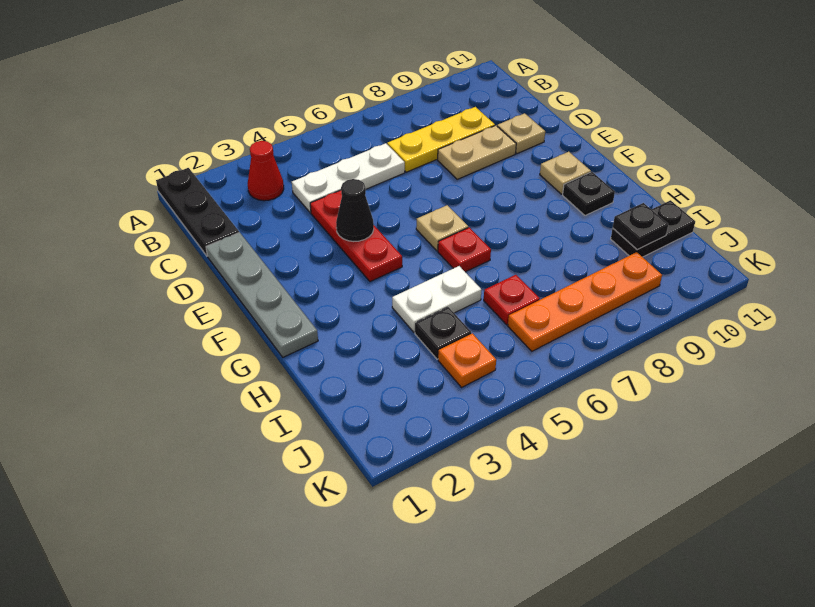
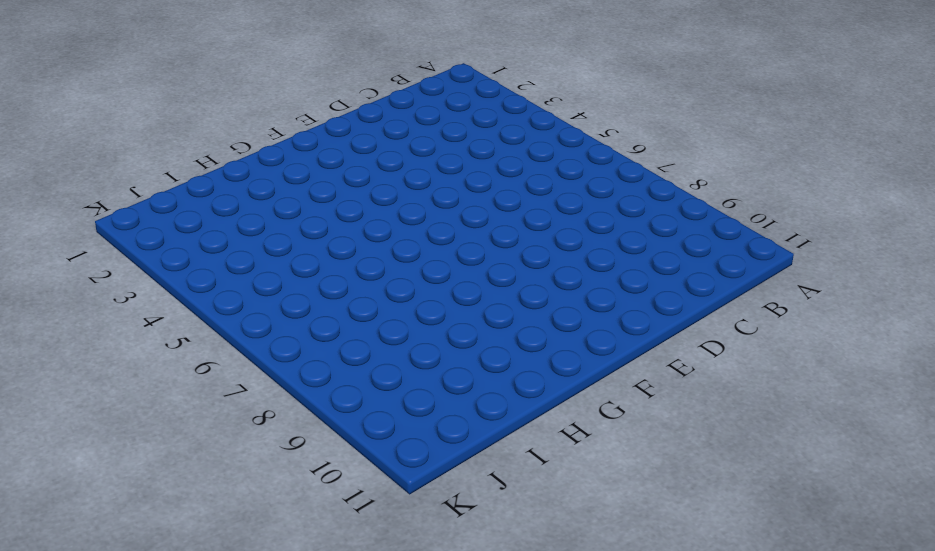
none -> black plate A1:C1 level 1
none -> red cone B3 level 1
none -> white plate C4:C6 level 1

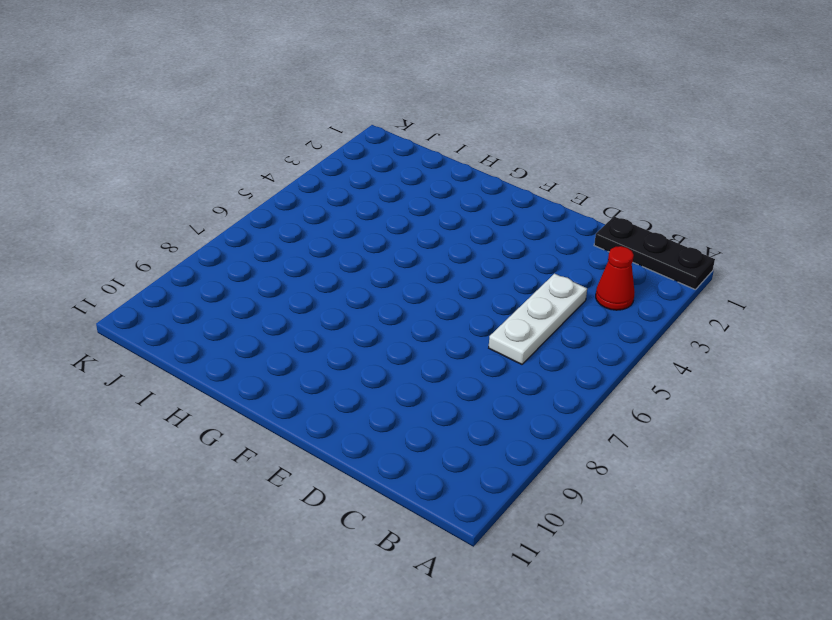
none -> yellow plate C7:C9 level 1
none -> grey plate D1:G1 level 1
none -> red plate D4:F4 level 1

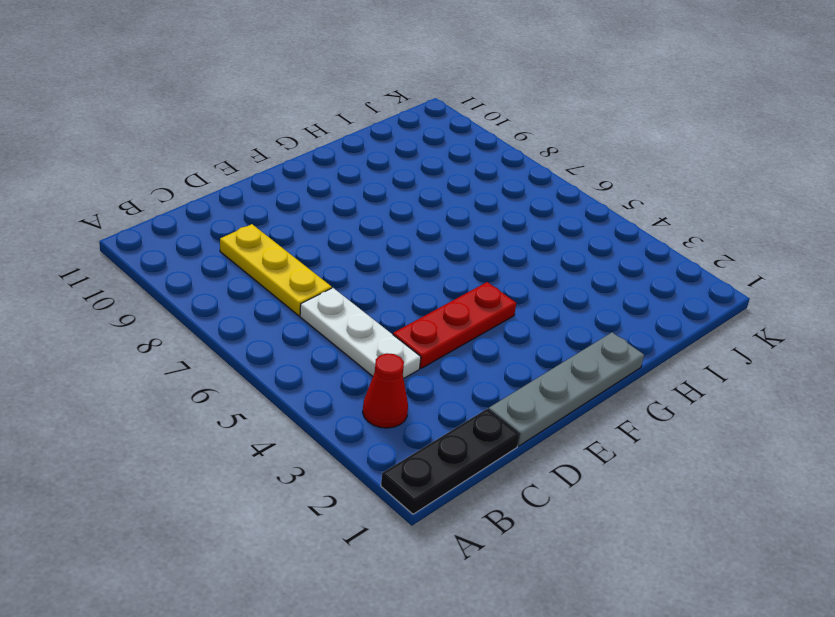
none -> tan plate D8:D9 level 1
none -> tan plate D10 level 1
none -> tan plate F6 level 1

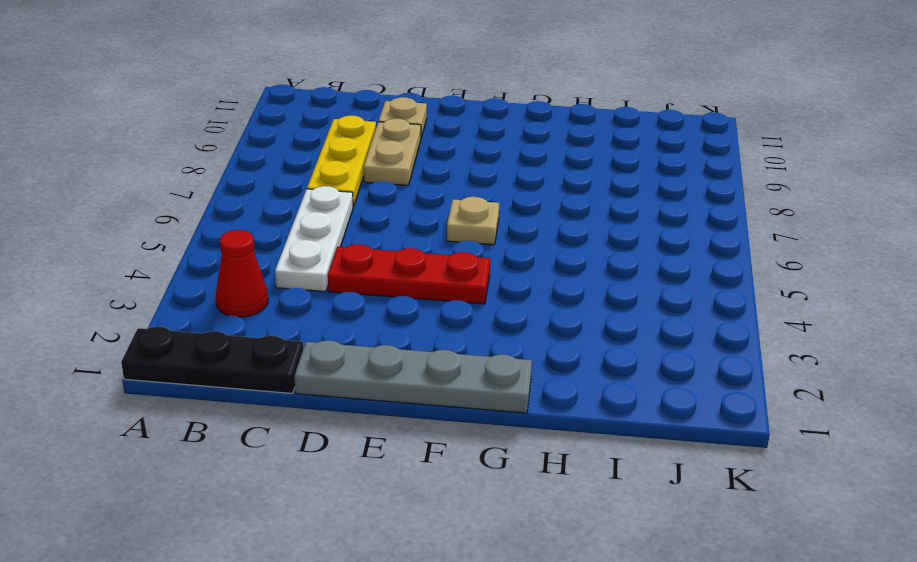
none -> tan plate F10 level 1
none -> red plate G6 level 1
none -> black plate G10 level 1

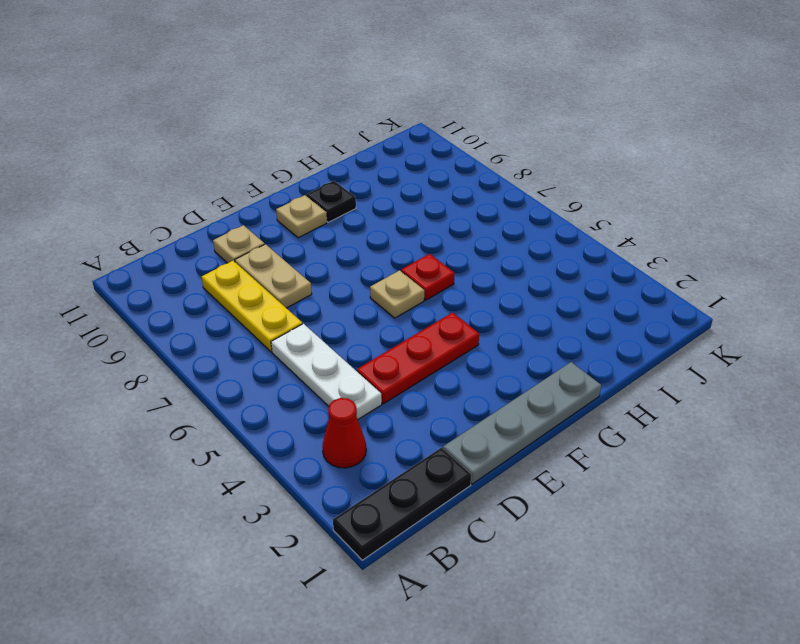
none -> white plate H4:H5 level 1
none -> black plate I4 level 1
none -> red plate I6 level 1

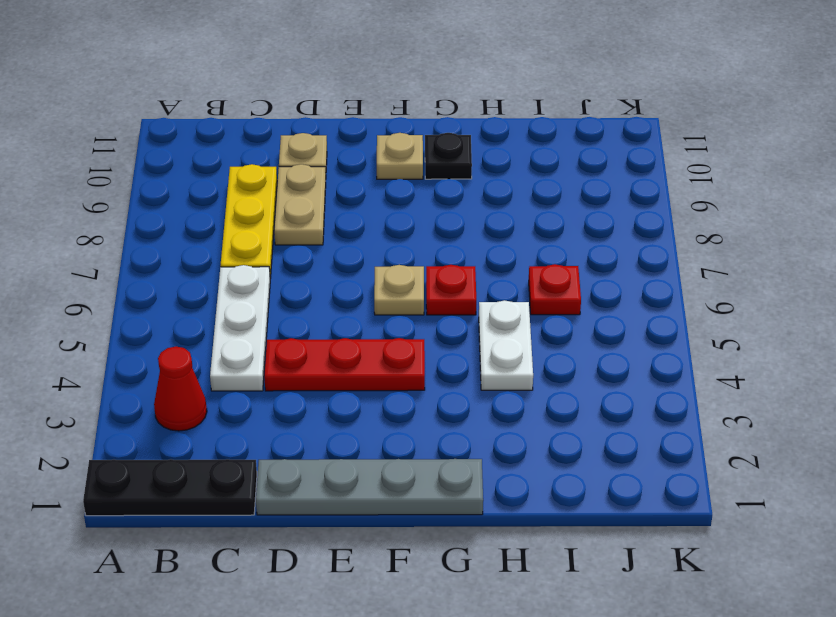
none -> black plate I4 level 1
none -> black plate I10:I11 level 1
none -> orange plate J4 level 1

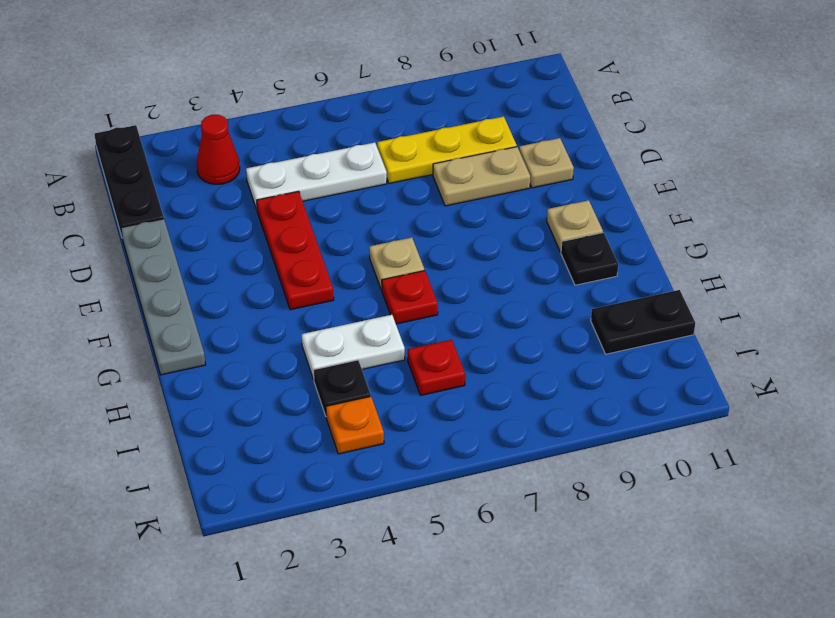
none -> orange plate J6:J9 level 1
none -> black cone E4 level 2
none -> black plate I10 level 2

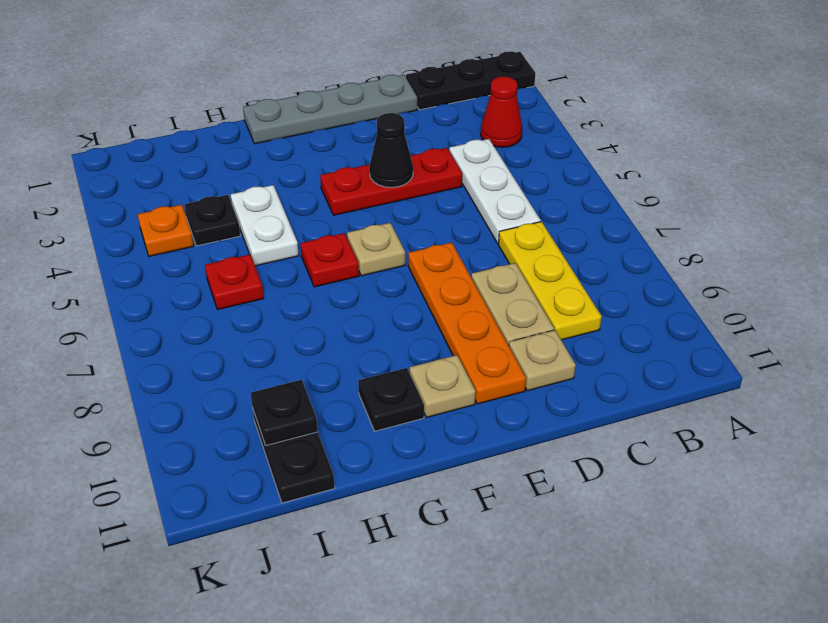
orange plate E7:E10 level 1 -> orange plate J6:J9 level 1

